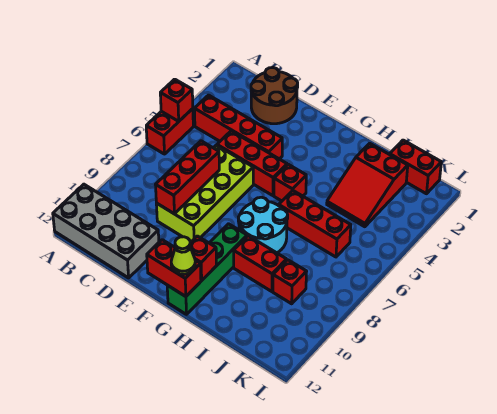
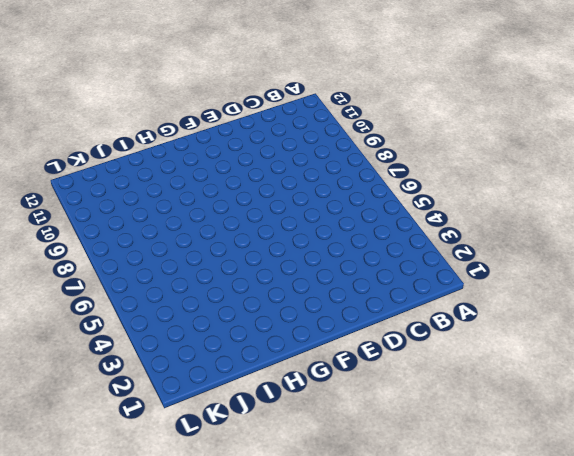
none -> red brick A5:A6 level 1
none -> grey brick A11:D12 level 1
none -> red brick B4:E4 level 1

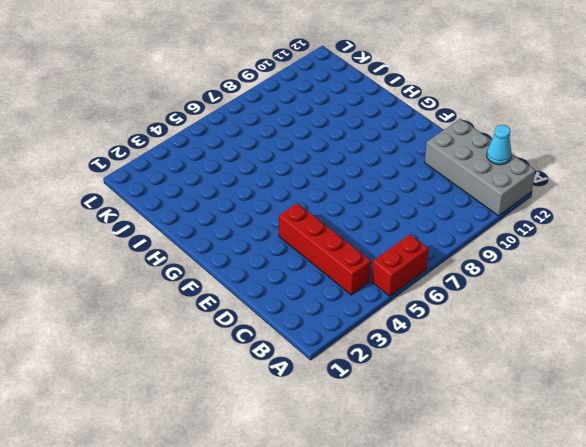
cyan cone B12 level 2 -> none
none -> brown round brick C1:D2 level 1
none -> red brick D5:F5 level 1
none -> lime brick D6:E9 level 1

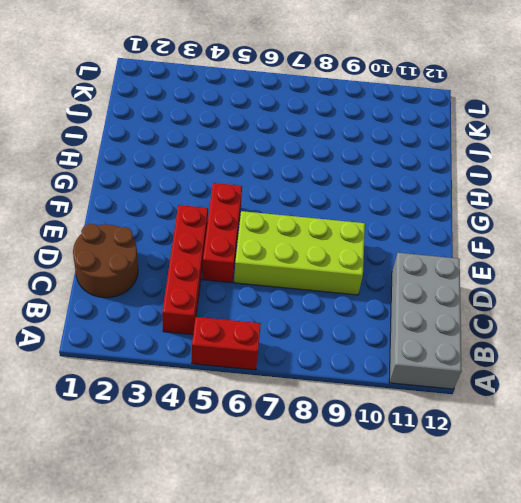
none -> red brick G5 level 1
none -> cyan round brick G7:H8 level 1
none -> green brick G9:G12 level 1

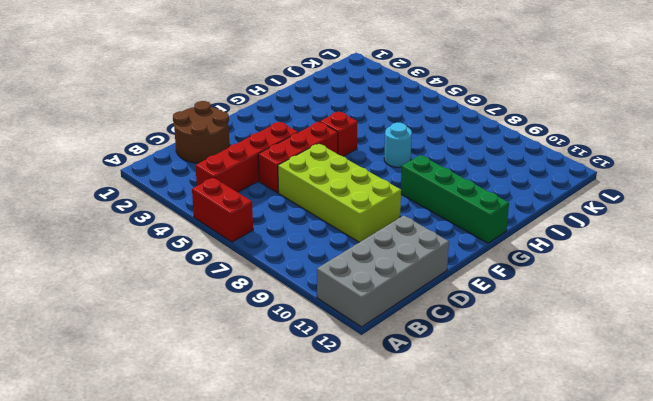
cyan round brick H7 level 1 -> cyan round brick G7:H8 level 1
none -> red brick H6:J6 level 1
none -> red brick H9:I9 level 1
none -> red slope I2:J4 level 1 top 2

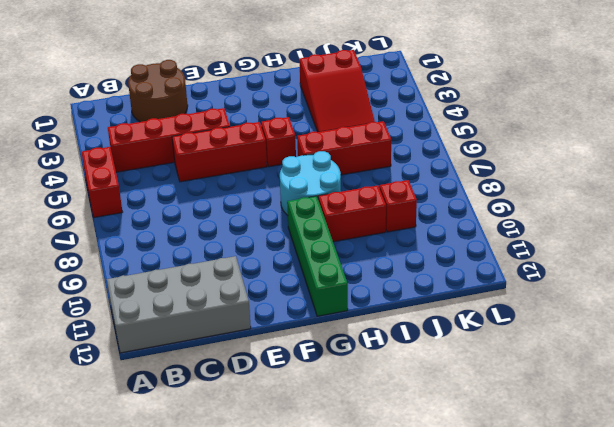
none -> lime brick D6:E9 level 1
none -> red brick J1:K1 level 1
none -> red brick A5 level 2

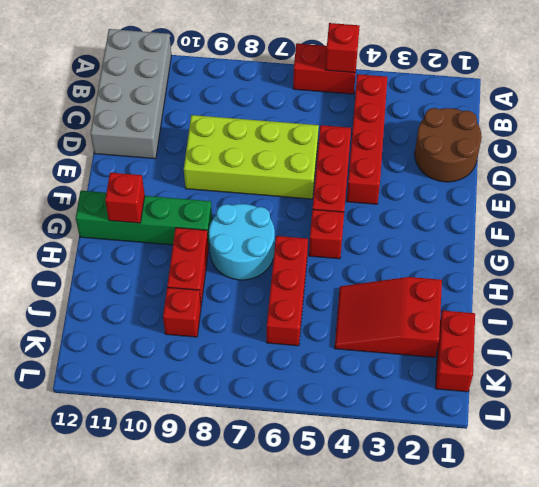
none -> red brick D7:D9 level 2
none -> red brick F12:G12 level 2
none -> lime cone G12 level 3

